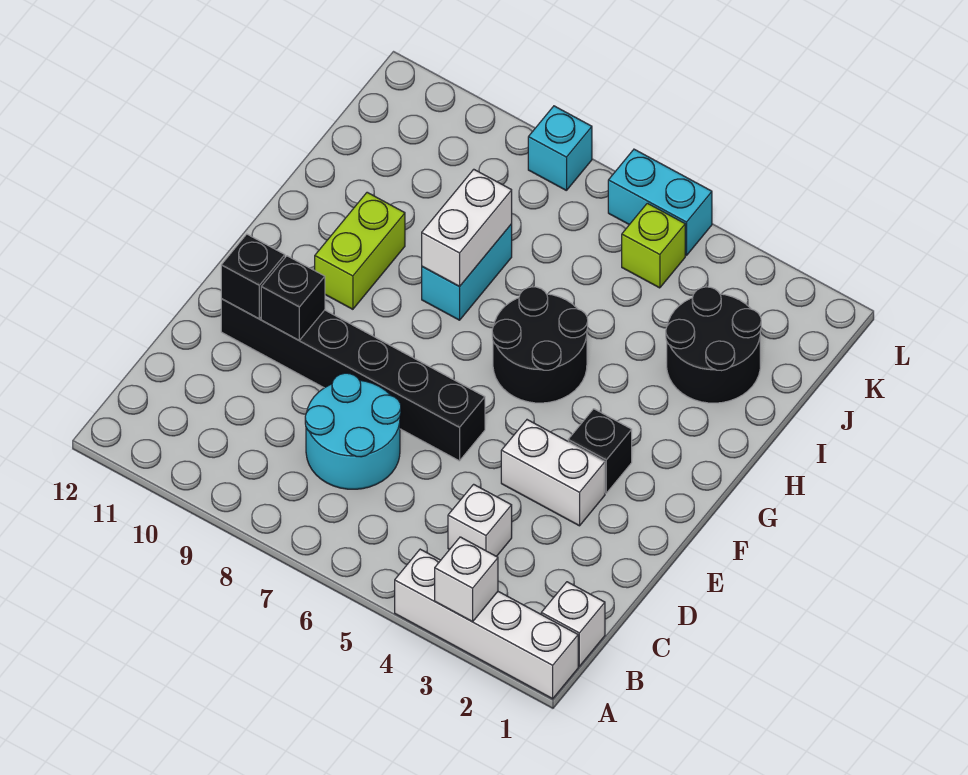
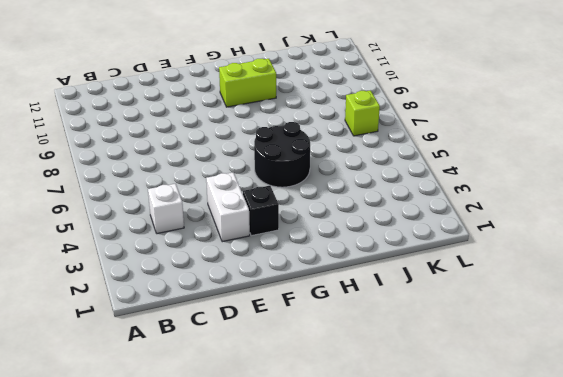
lime brick K7 level 1 -> lime brick K5 level 1
none -> white brick A1:A4 level 1
none -> white brick B1 level 1
none -> cyan round brick C7:D8 level 1

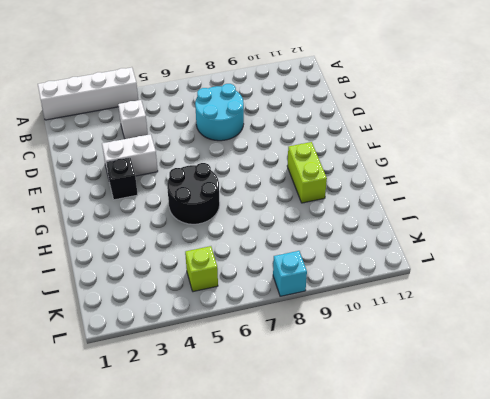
none -> white brick B1 level 1
none -> black brick E6:E11 level 1
none -> cyan brick H8:I8 level 1

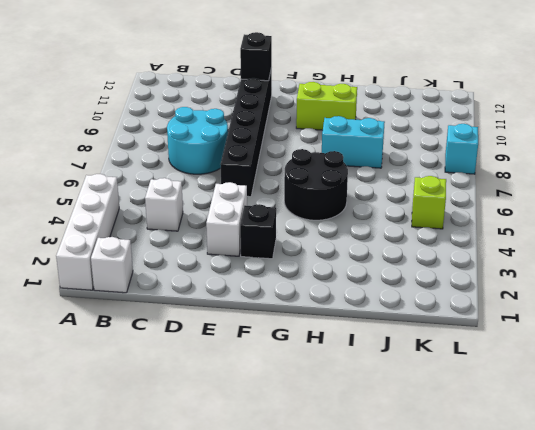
none -> black round brick I2:J3 level 1
none -> cyan brick L5:L6 level 1
none -> white brick A3 level 2

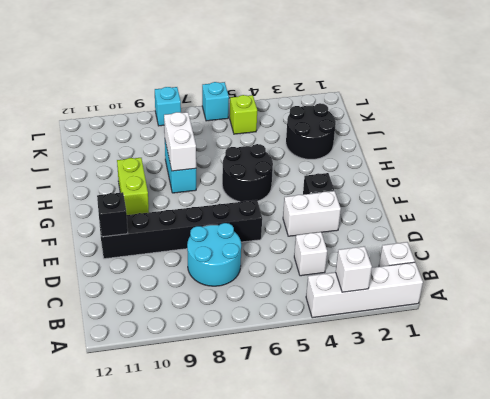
cyan brick L6 level 1 -> cyan brick L5:L6 level 1
none -> black brick E10 level 2

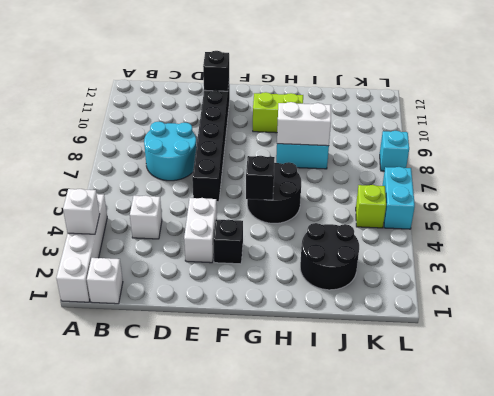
black brick G5 level 2 -> black brick E10 level 2

